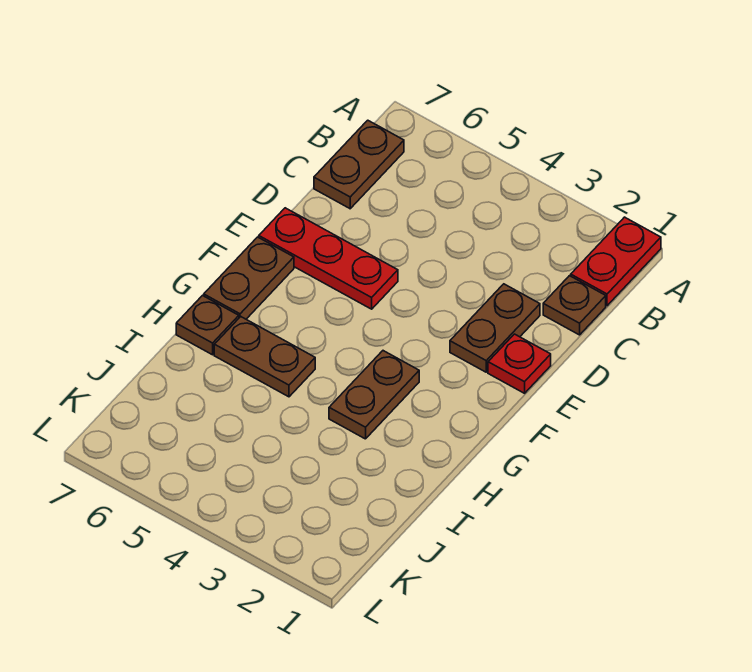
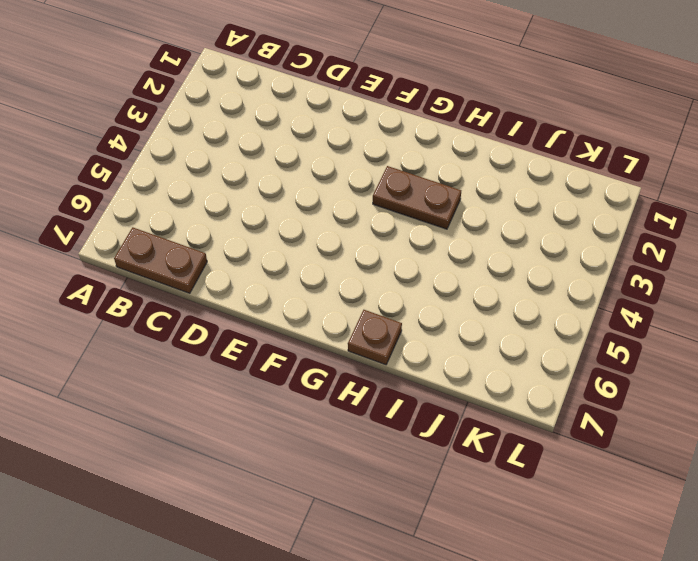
none -> red plate A1:B1 level 1
none -> brown plate C1 level 1

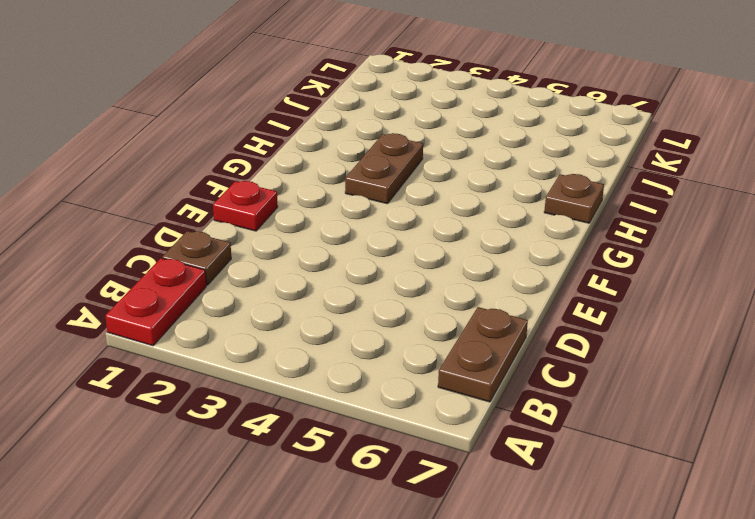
none -> brown plate D2:E2 level 1
none -> red plate E5:E7 level 1

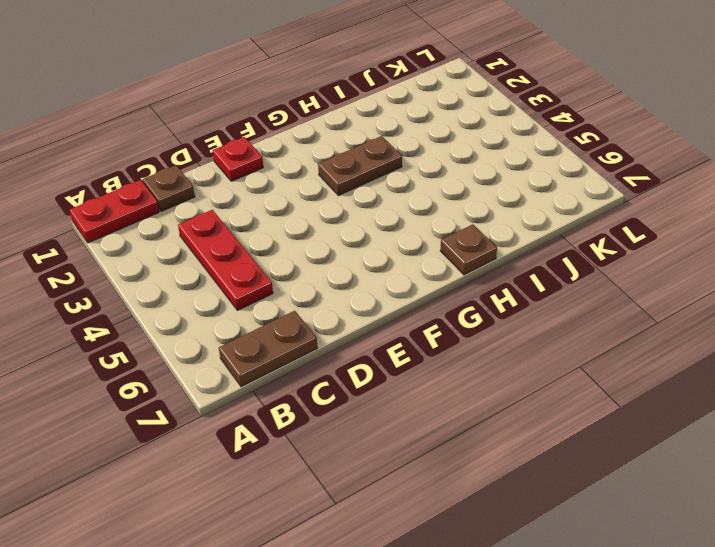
red plate C3:C5 level 1 -> red plate E5:E7 level 1
none -> brown plate D2:E2 level 1
none -> brown plate F7:G7 level 1

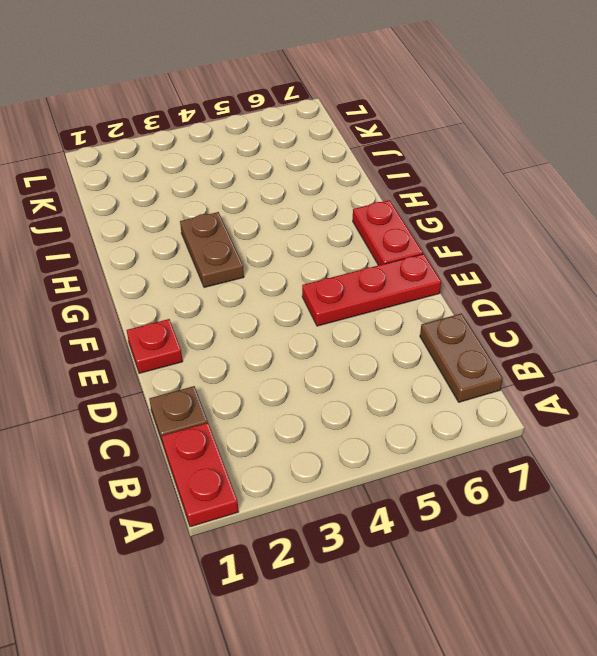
red plate F7:G7 level 1 -> brown plate F7:G7 level 1
none -> brown plate D2:E2 level 1
none -> brown plate H5:H6 level 1

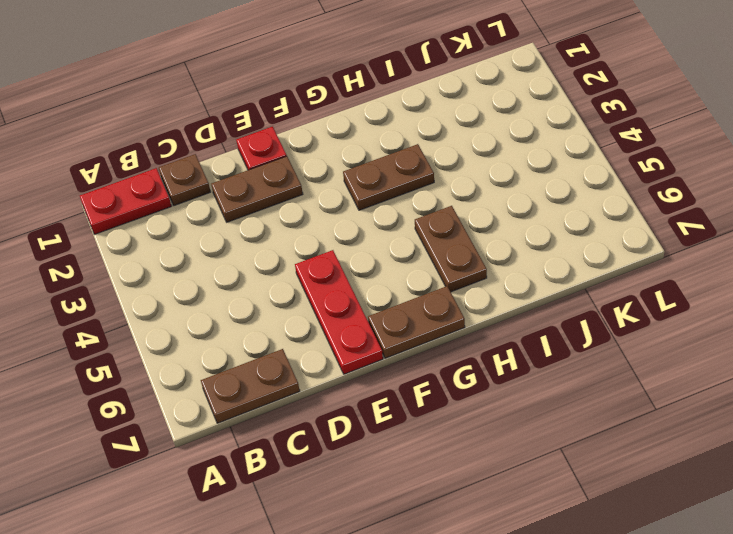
none -> brown plate H7 level 1

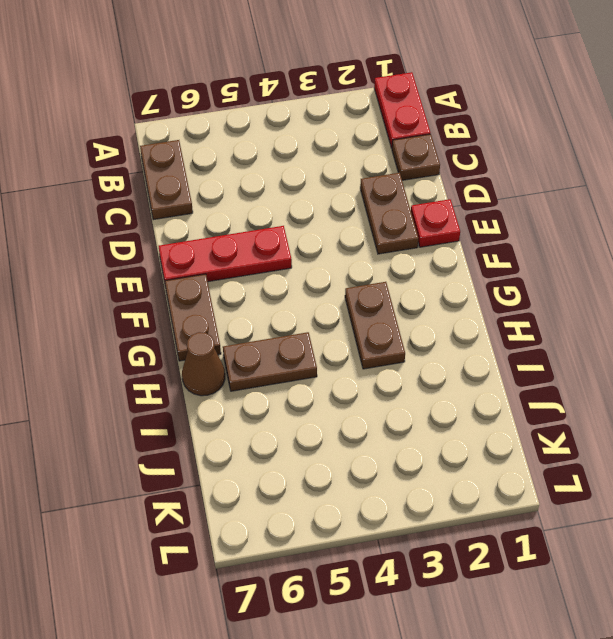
brown cone H7 level 1 -> brown plate H7 level 1

